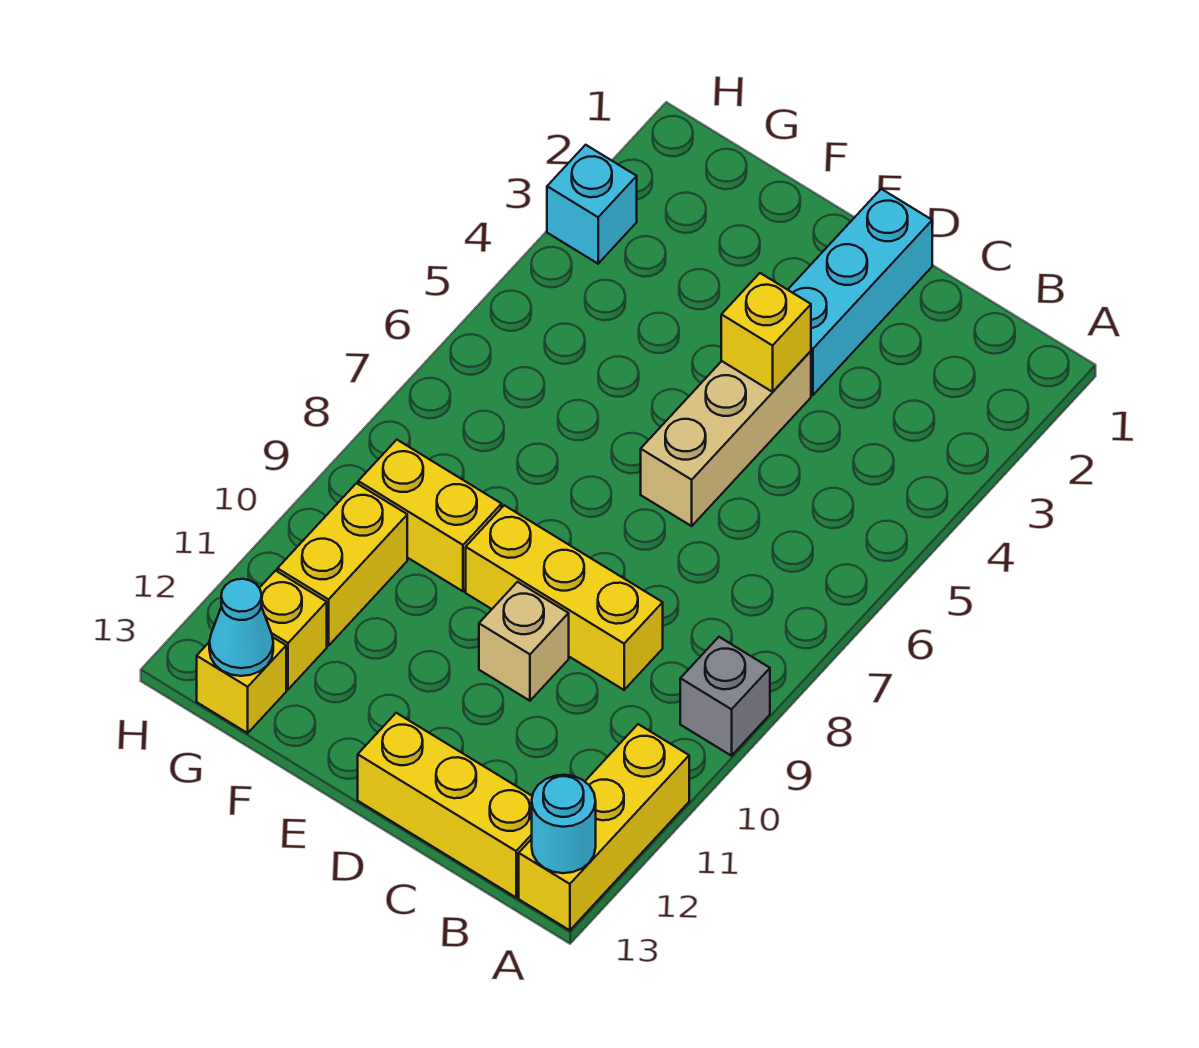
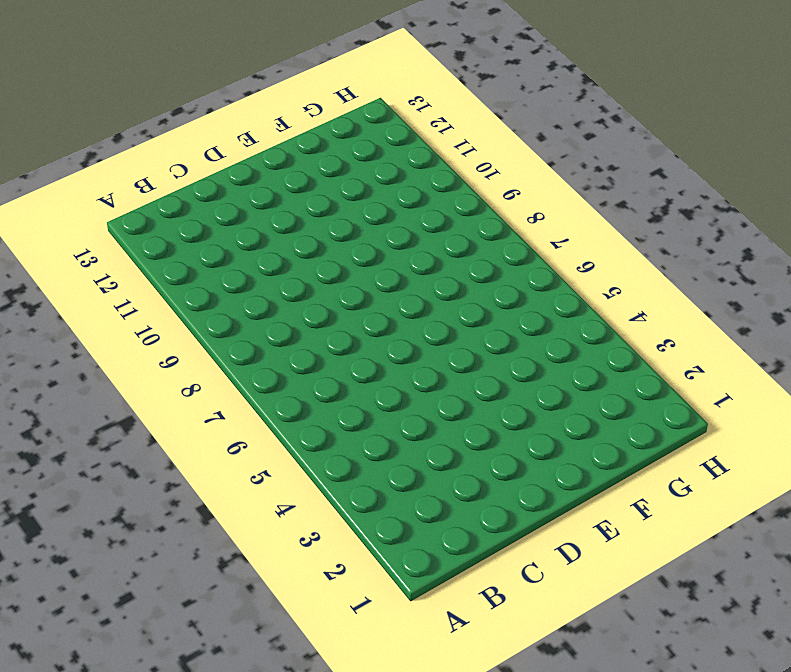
none -> grey brick A9 level 1
none -> yellow brick A11:A13 level 1
none -> yellow brick B13:D13 level 1

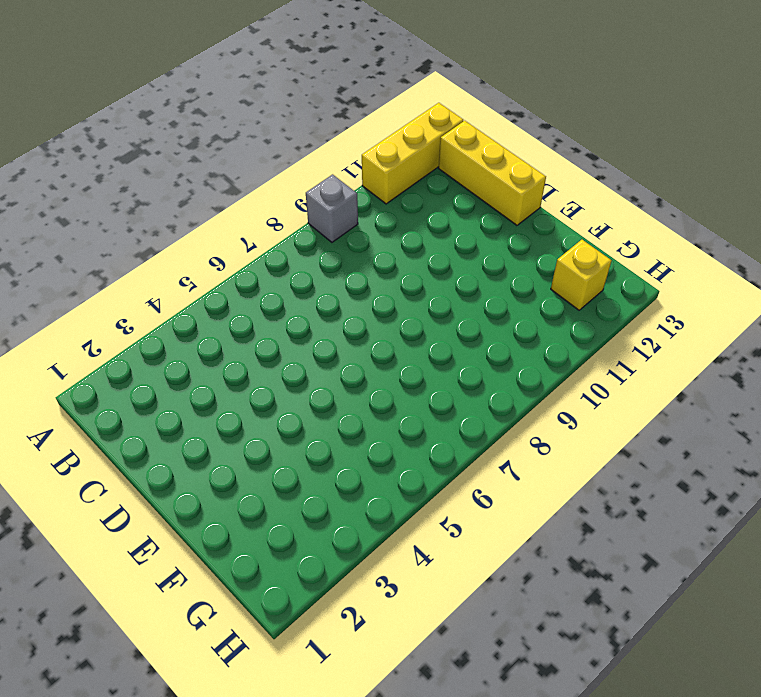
none -> yellow brick C9:E9 level 1
none -> cyan brick D1:D3 level 1
none -> tan brick D4:D6 level 1

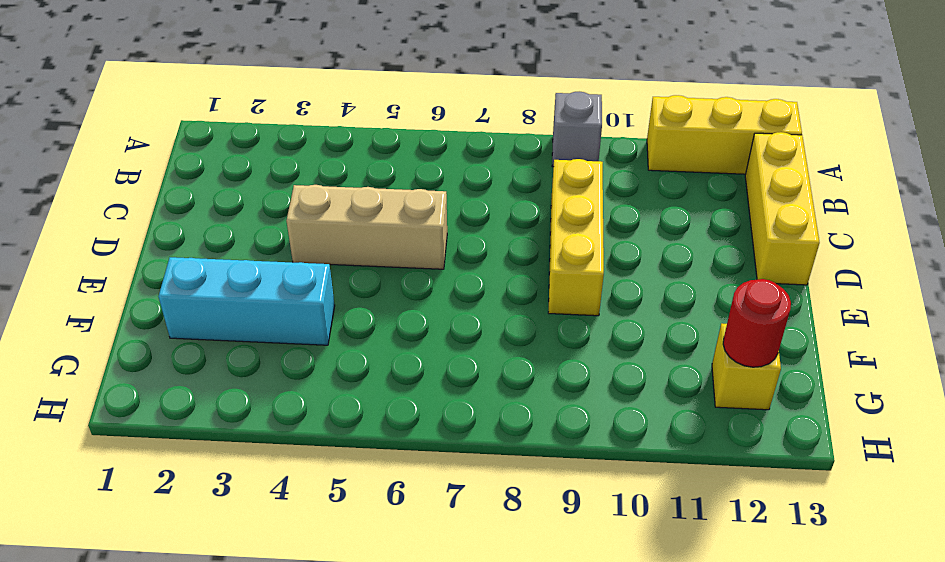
cyan brick F2:F4 level 1 -> cyan brick D1:D3 level 1
red round brick G12 level 2 -> none
none -> tan brick D10 level 1
none -> yellow brick F9:G9 level 1
none -> yellow brick G10:G11 level 1

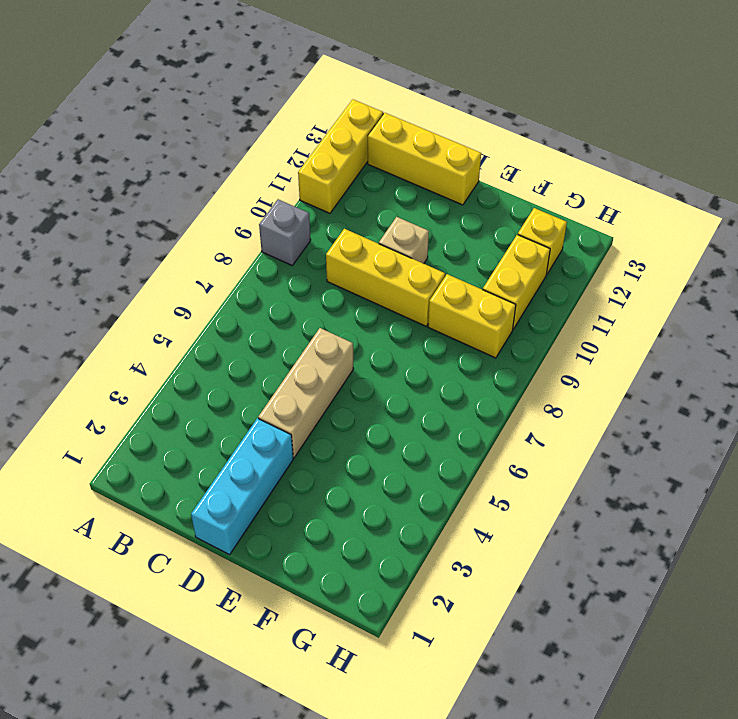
none -> yellow brick G13 level 1
none -> cyan brick H3 level 1
none -> cyan round brick A13 level 2

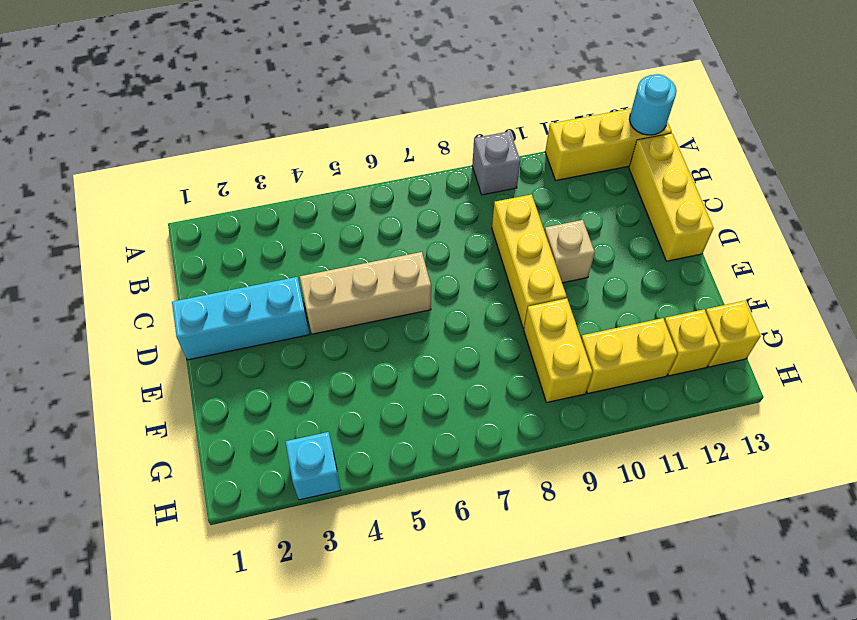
none -> yellow brick D4 level 2
none -> cyan cone G13 level 2

